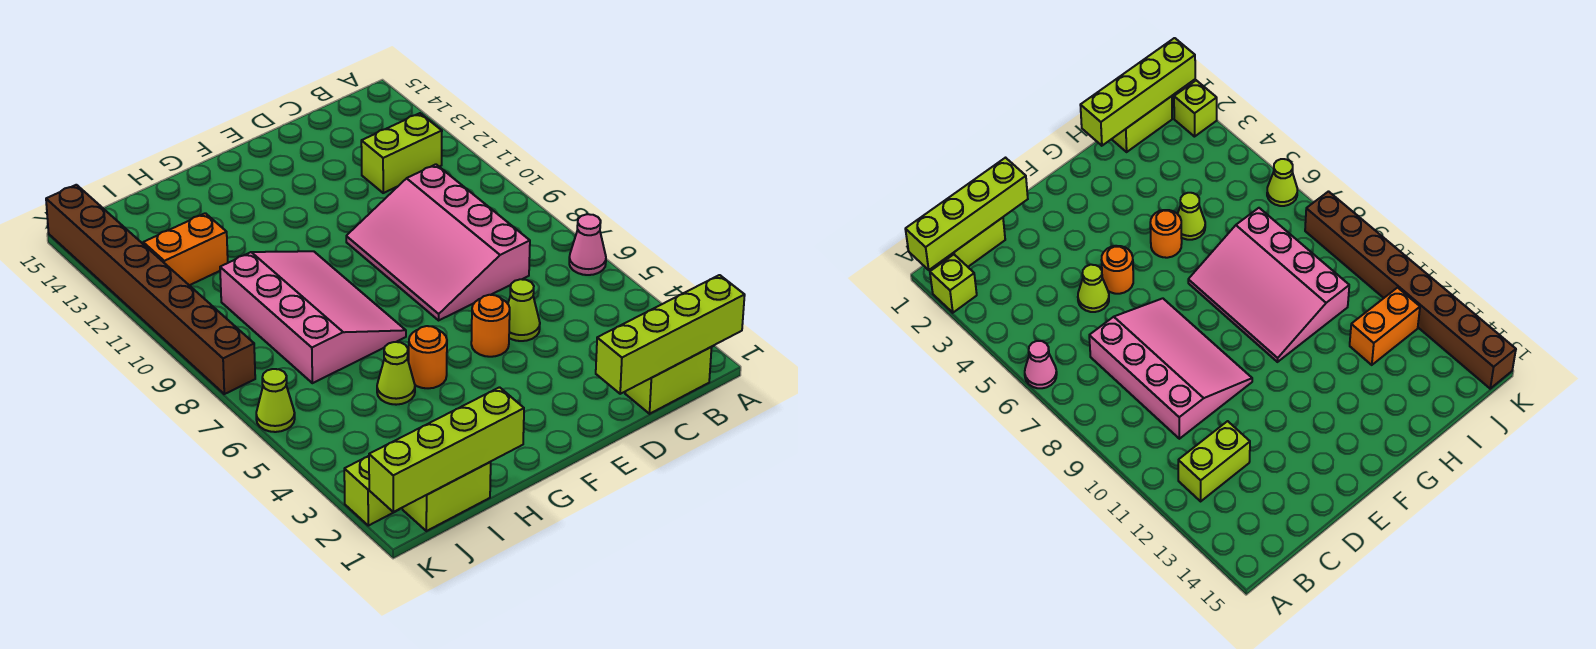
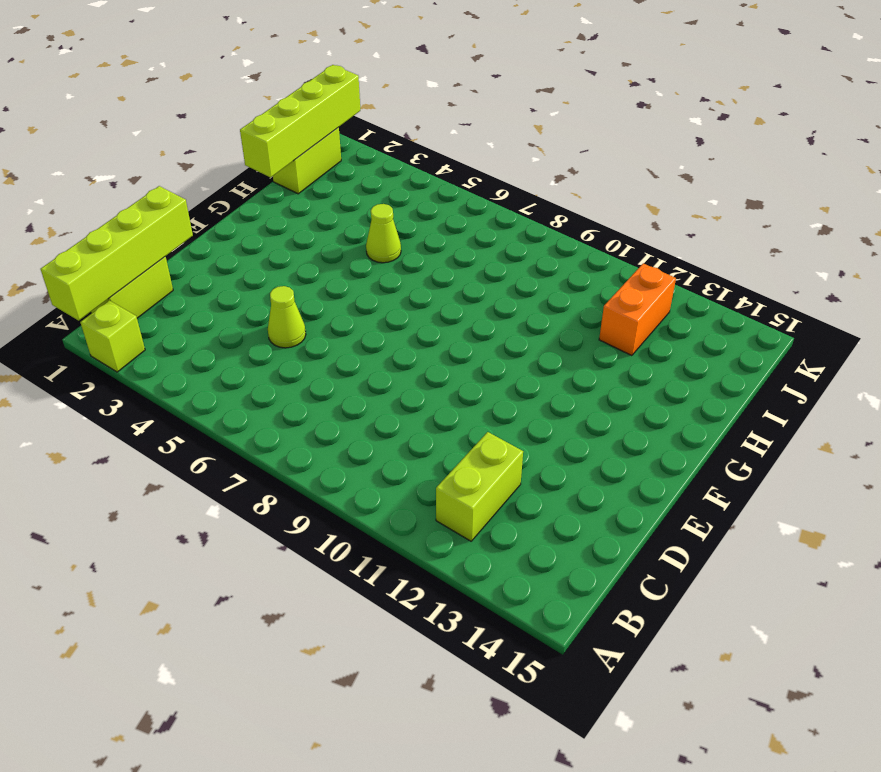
none -> pink cone A6 level 1
none -> pink slope C7:E10 level 1 top C
none -> orange round brick E5 level 1

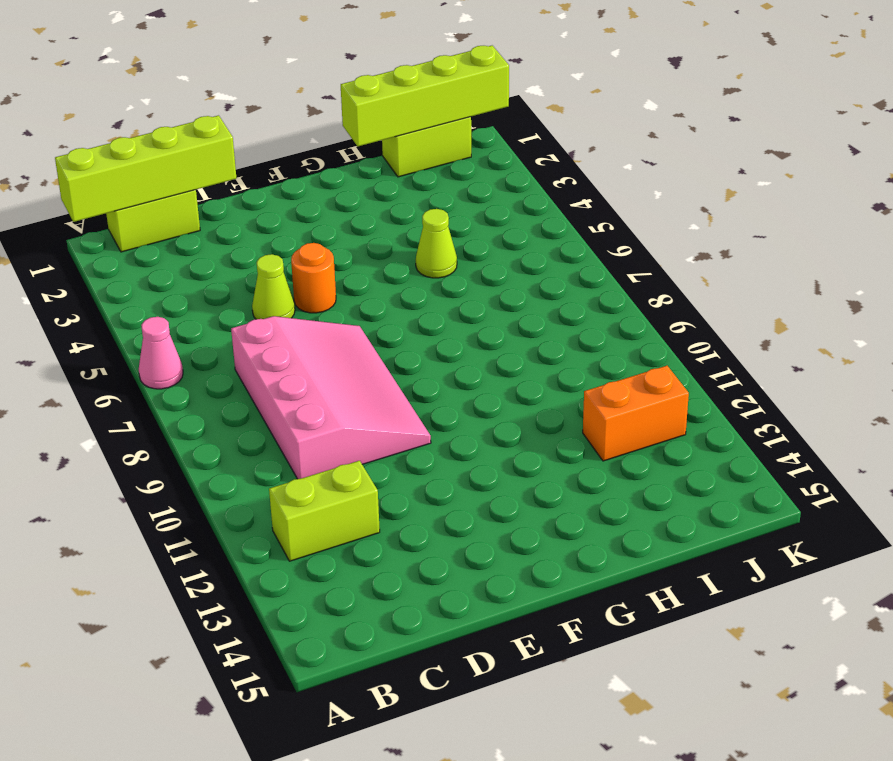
none -> lime brick A2 level 1
none -> orange round brick G5 level 1
none -> pink slope G7:I10 level 1 top I

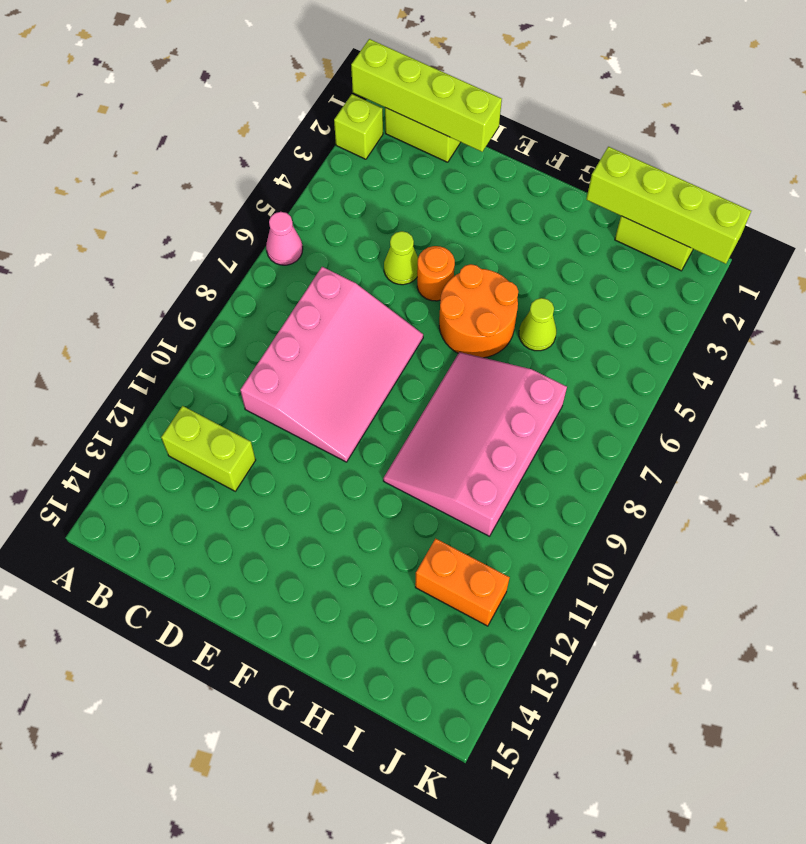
orange round brick F5:G6 level 1 -> orange round brick G5 level 1
none -> lime brick K2 level 1
none -> lime cone K6 level 1
none -> brown brick K8:K15 level 1

